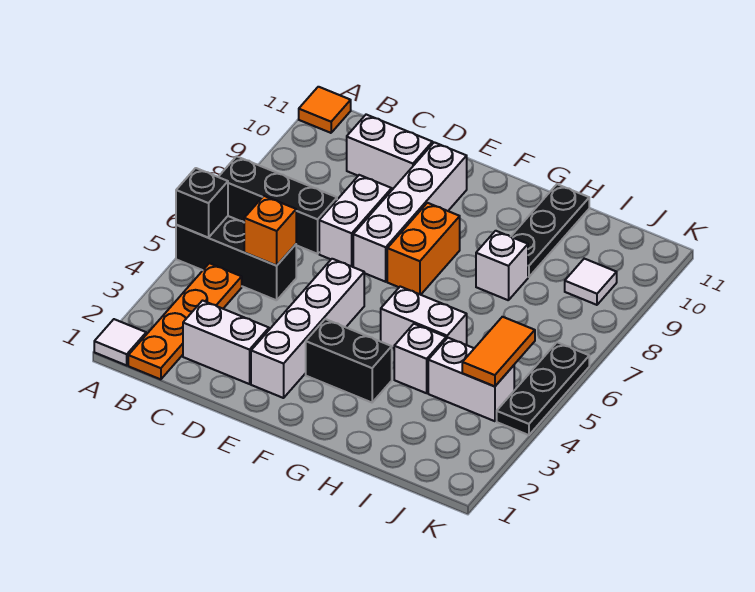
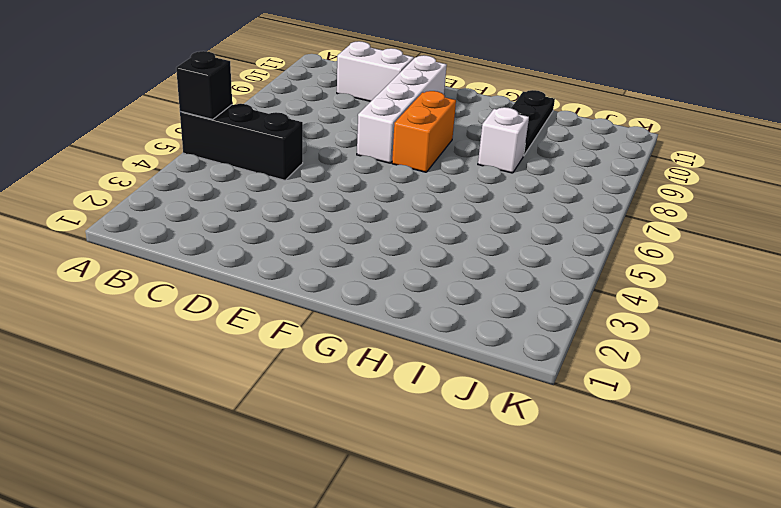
none -> white tile A1 level 1
none -> black brick A7:C7 level 1
none -> orange tile A11 level 1

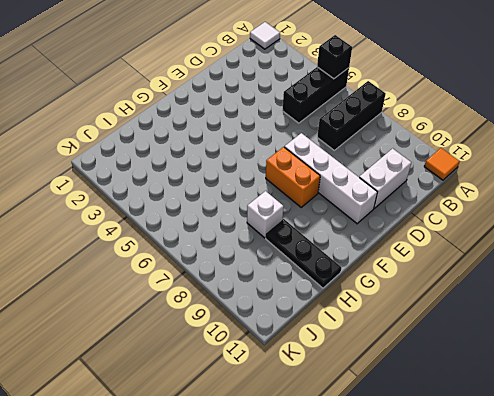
none -> orange plate B1:B4 level 1
none -> white brick C2:D2 level 1
none -> white brick D7:D8 level 1

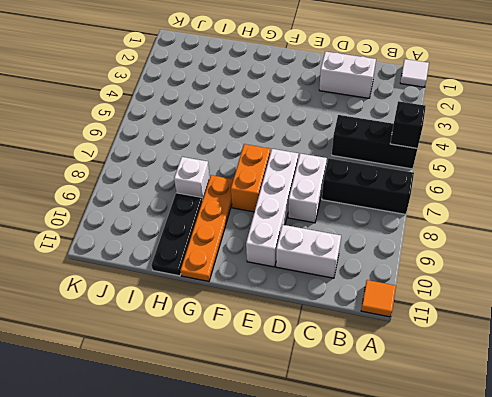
orange plate G8:G11 level 1 -> orange plate B1:B4 level 1
none -> white brick E2:E5 level 1
none -> black brick F3:G3 level 1
none -> white brick G5:H5 level 1

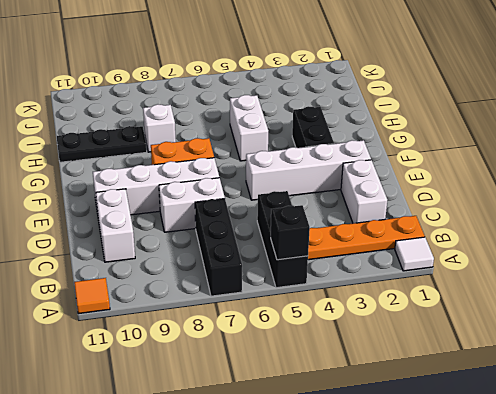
none -> white brick H4 level 1
none -> white brick I4:J4 level 1
none -> white tile J9 level 1

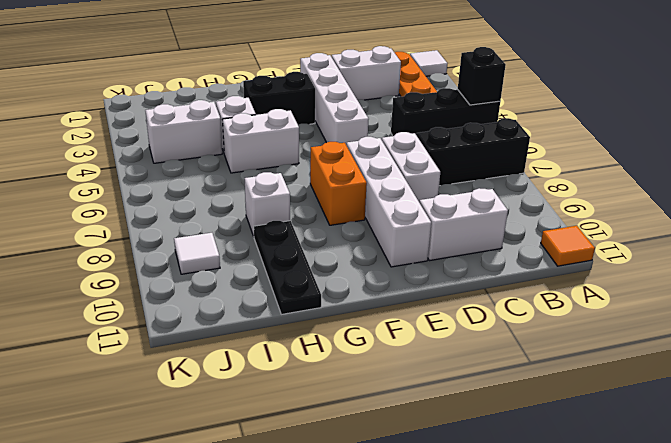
none -> black plate K4:K6 level 1
none -> orange brick C5 level 2
none -> orange tile J4:J5 level 2

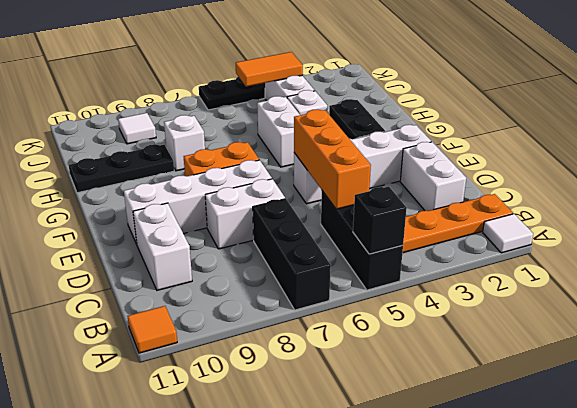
orange brick C5:E5 level 2 -> orange brick C5 level 2

